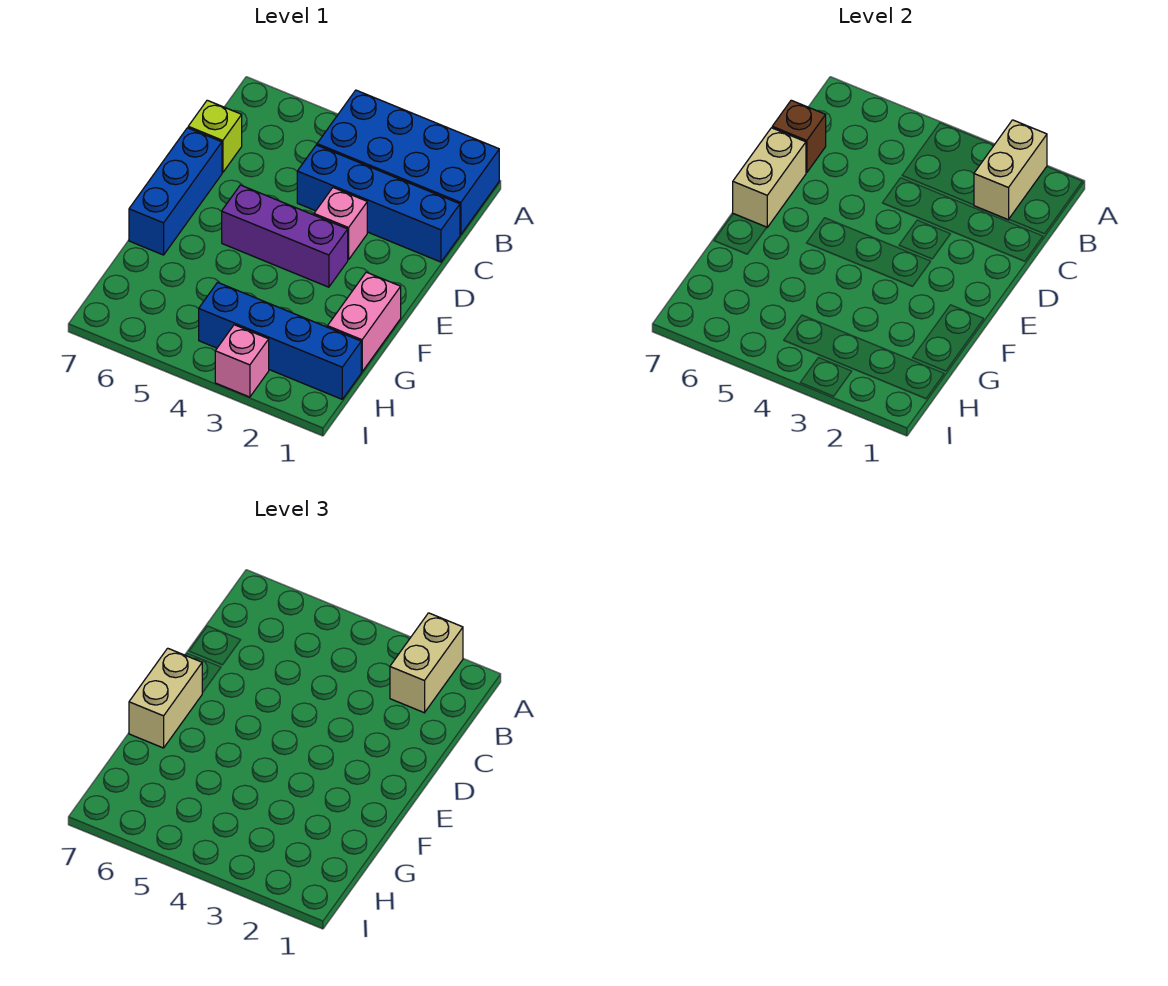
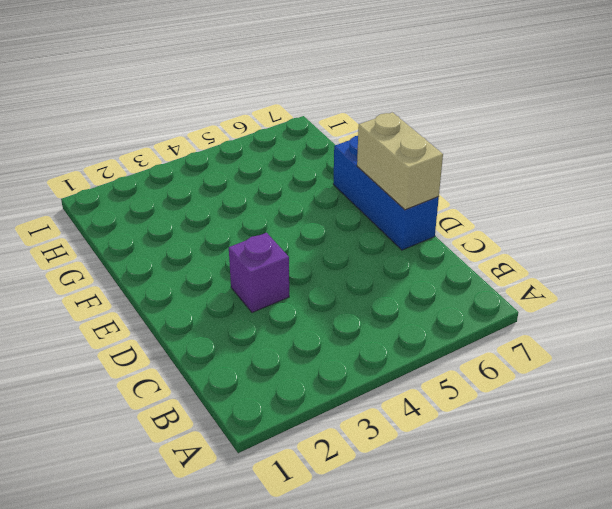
purple brick D3 level 1 -> pink brick D3 level 1
none -> blue brick A1:B4 level 1
none -> blue brick C1:C4 level 1
none -> lime brick C7 level 1

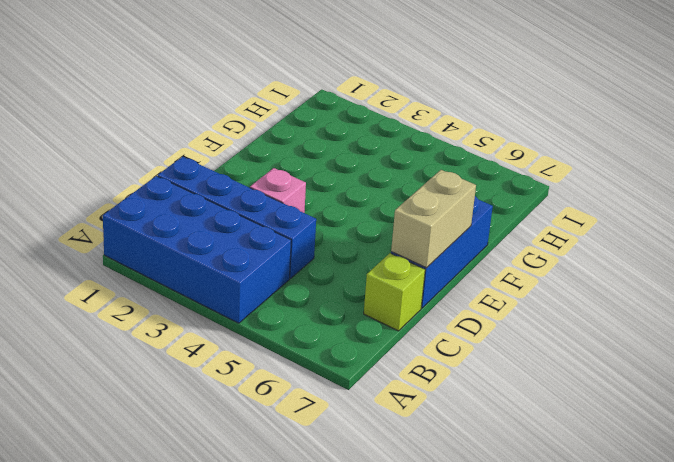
none -> purple brick E3:E5 level 1
none -> pink brick F1:G1 level 1
none -> blue brick H1:H4 level 1

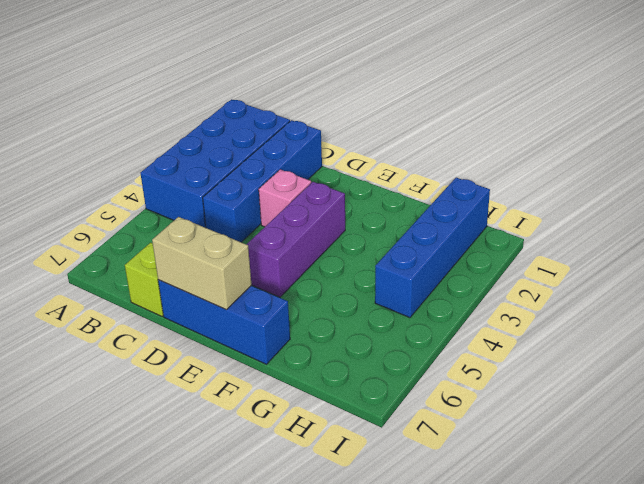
none -> pink brick F1:G1 level 1
none -> pink brick I3 level 1
none -> tan brick A2:B2 level 2

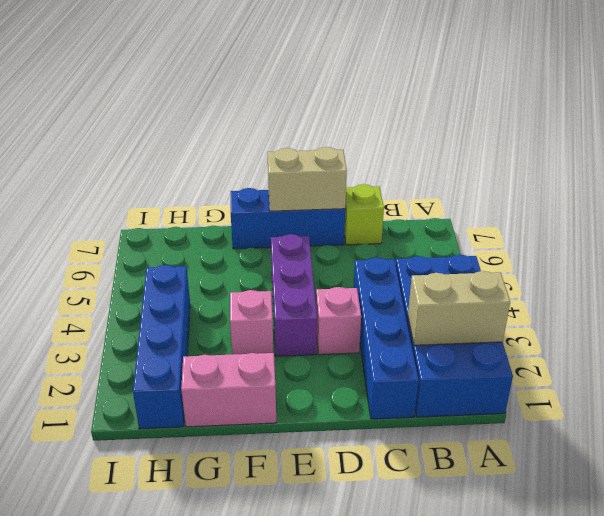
pink brick F3 level 1 -> pink brick I3 level 1
none -> brown brick C7 level 2
none -> tan brick A2:B2 level 3
none -> tan brick E7:F7 level 3

